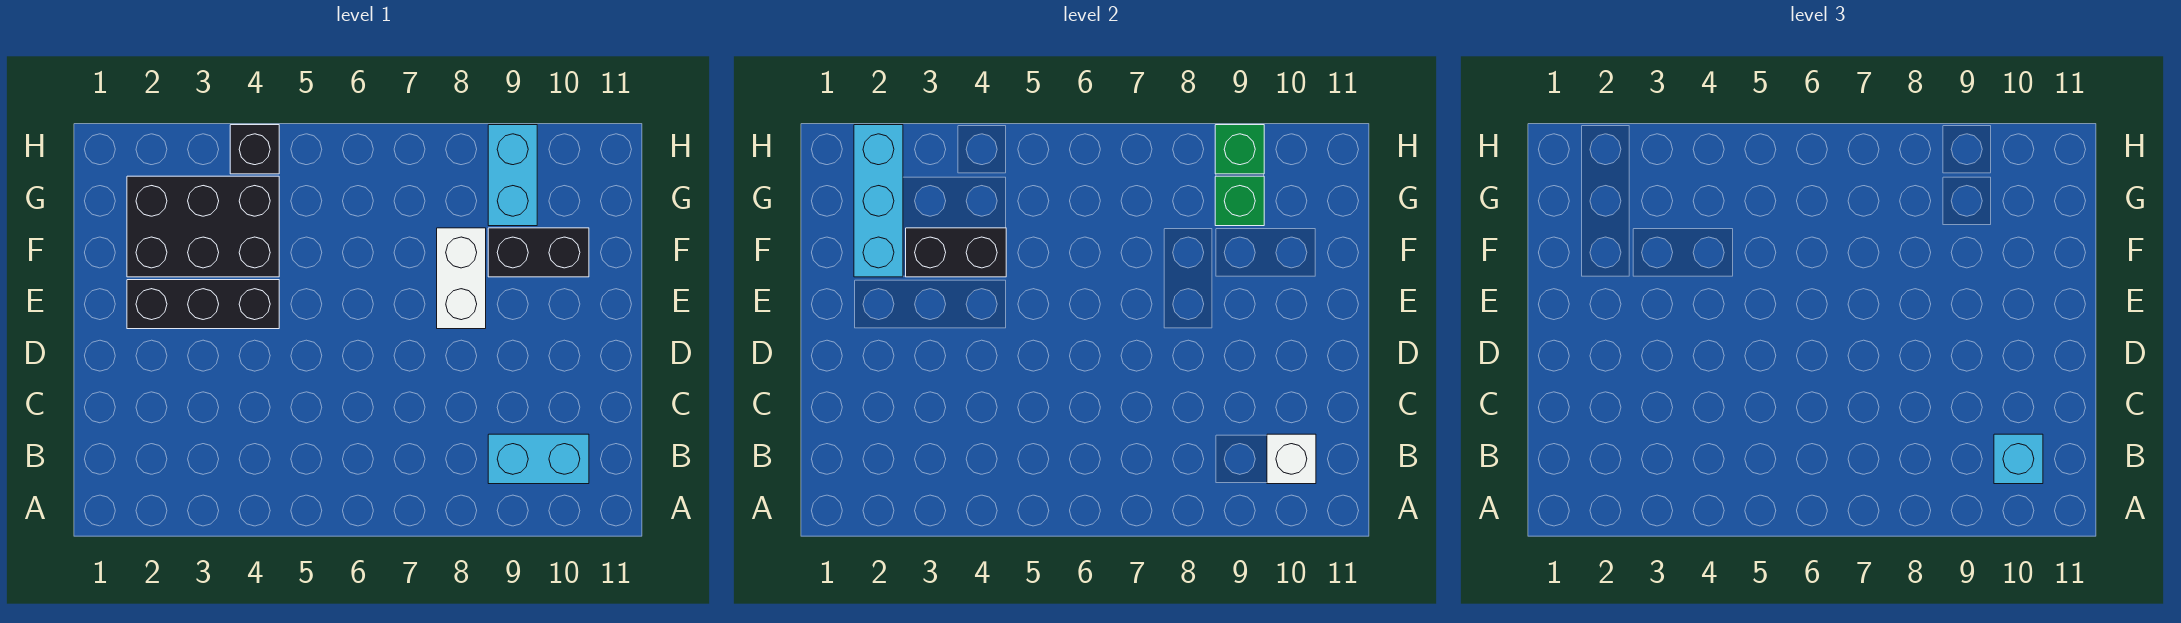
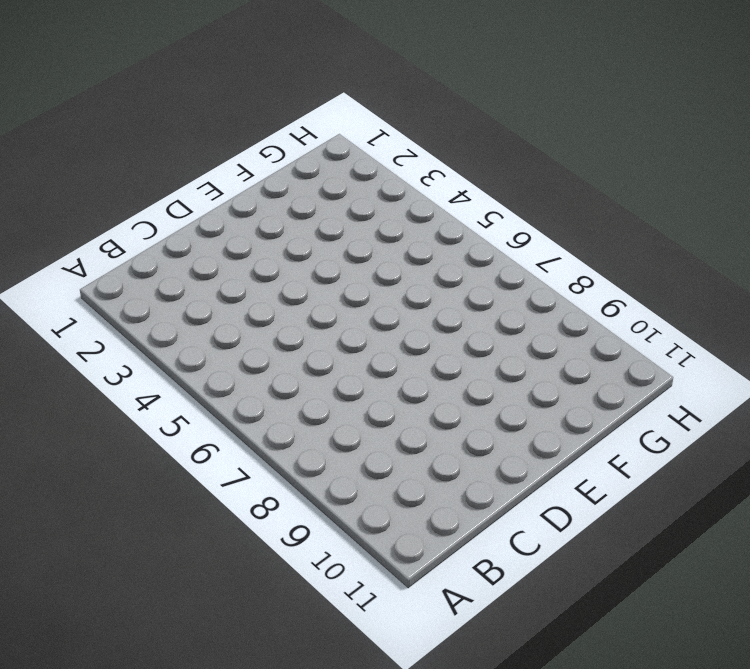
none -> cyan brick B9:B10 level 1
none -> black brick E2:E4 level 1
none -> white brick E8:F8 level 1

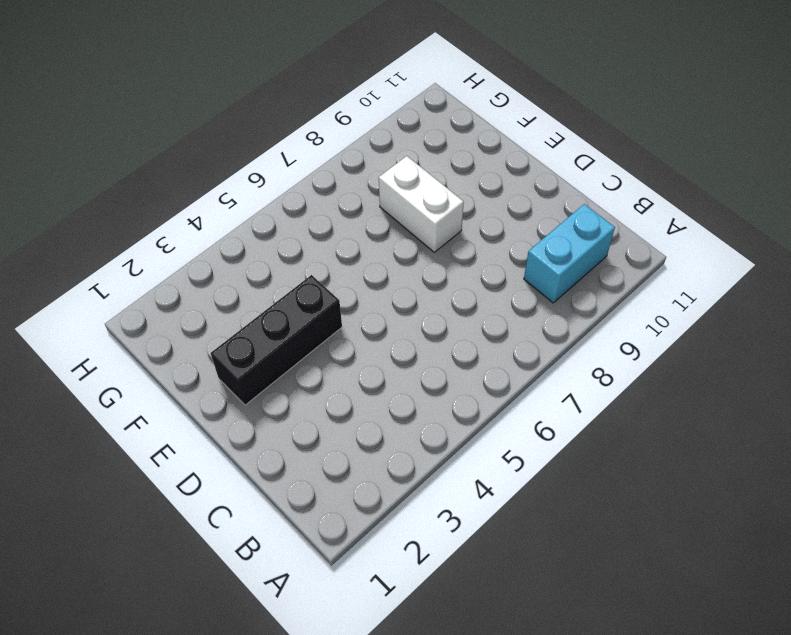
none -> black brick F2:G4 level 1
none -> black brick F9:F10 level 1
none -> cyan brick G9:H9 level 1

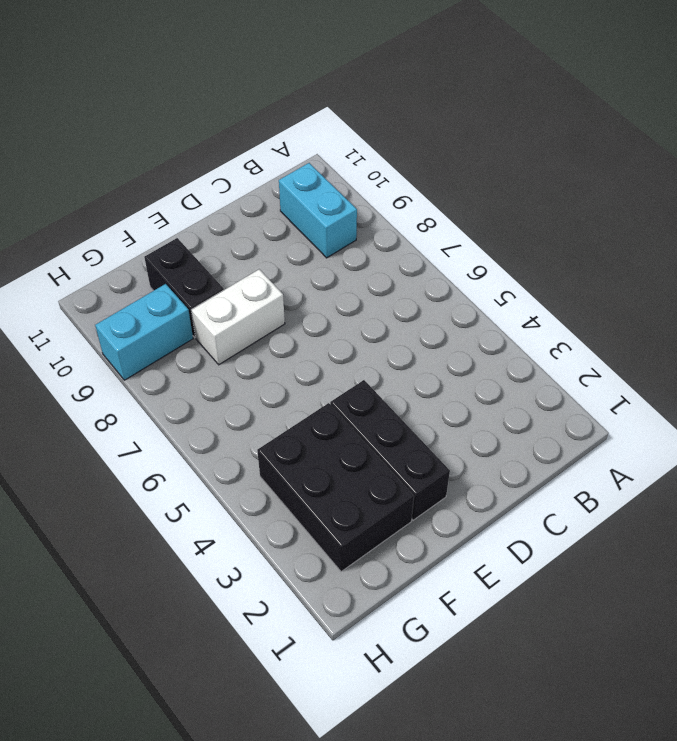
none -> black brick H4 level 1
none -> white brick B10 level 2
none -> cyan brick F2:H2 level 2

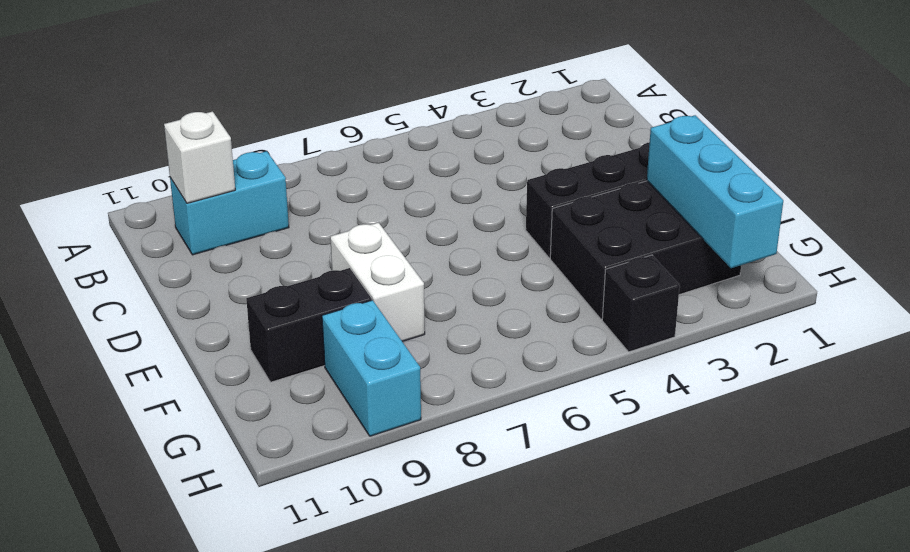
none -> black brick F3:F4 level 2
none -> green brick G9 level 2
none -> green brick H9 level 2

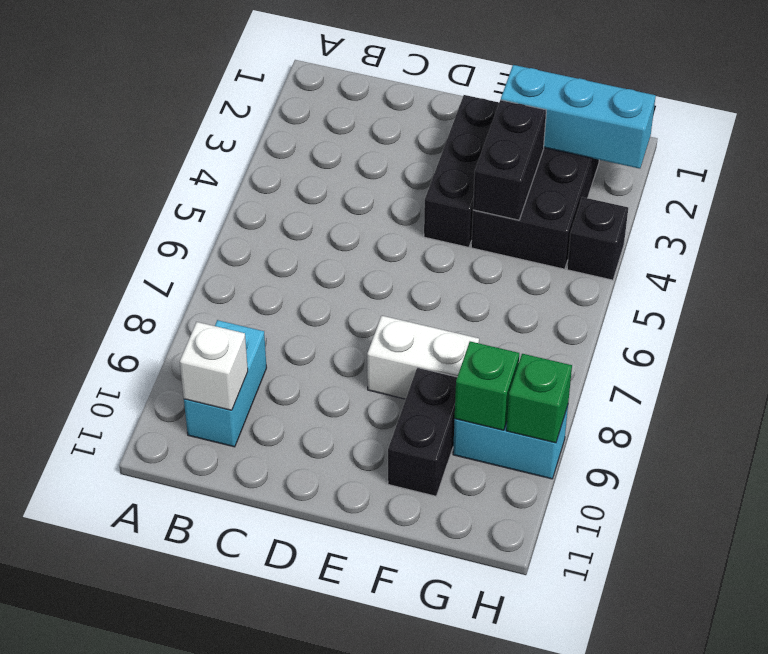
none -> cyan brick B10 level 3

